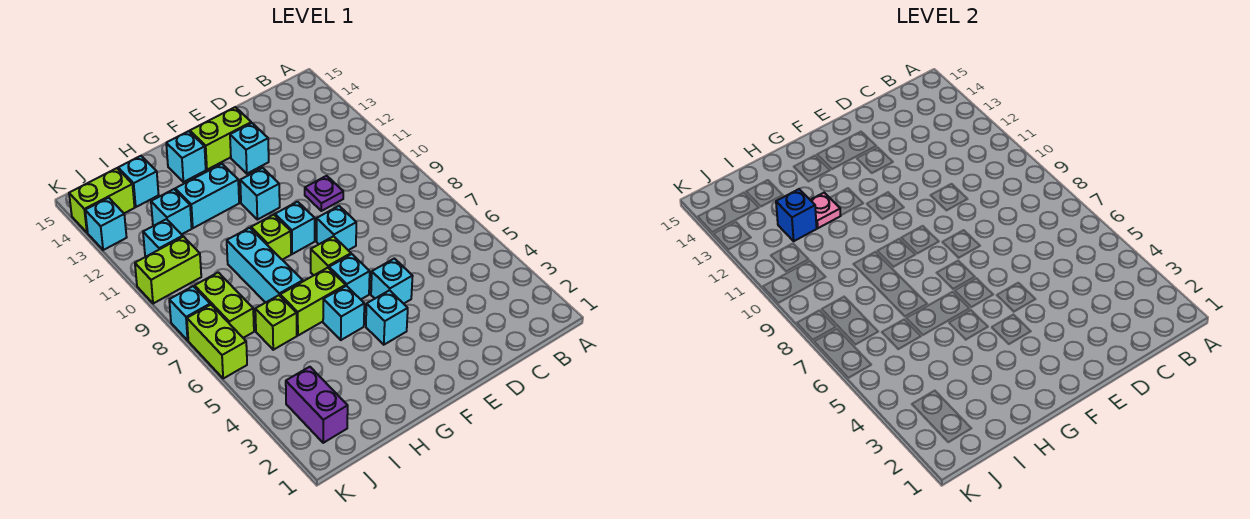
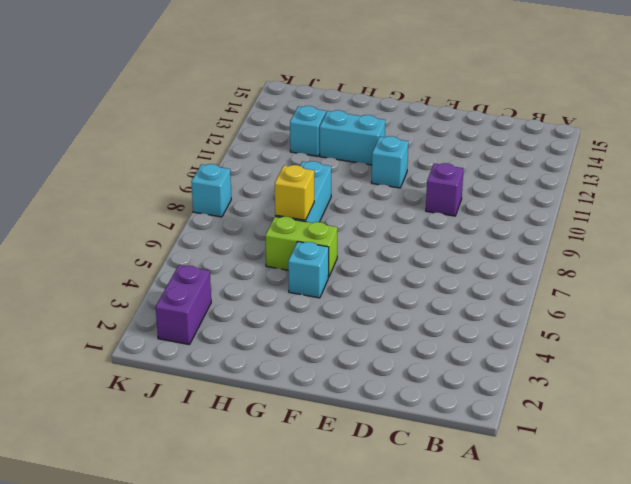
purple brick D10 level 1 -> purple plate D10 level 1
yellow brick H7 level 2 -> none
none -> cyan brick E5 level 1
none -> cyan brick E8 level 1
none -> cyan brick E13 level 1

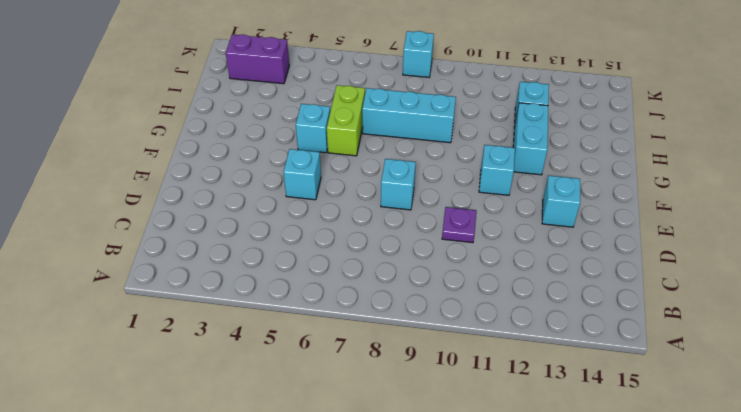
none -> lime brick E14:F14 level 1
none -> cyan brick F4 level 1
none -> cyan brick F6 level 1

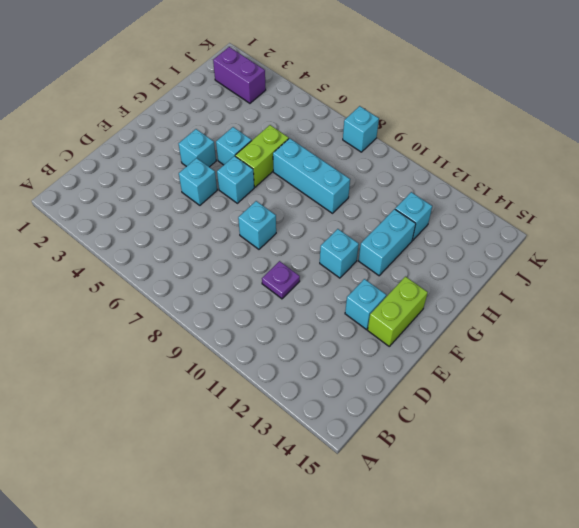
none -> lime brick F7 level 1
none -> cyan brick F9 level 1
none -> lime brick G9 level 1

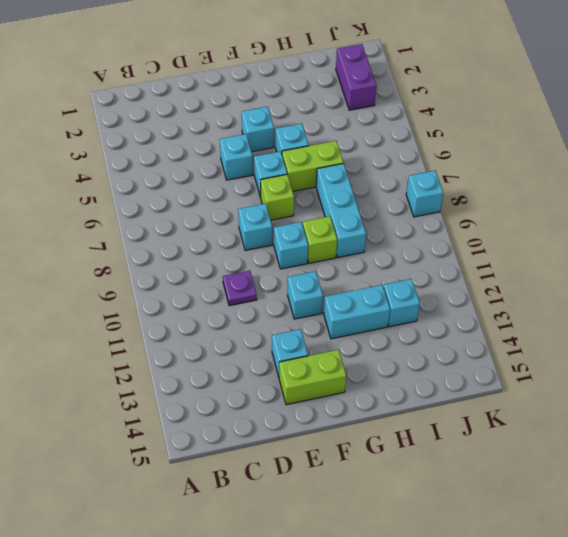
none -> cyan brick G14 level 1
none -> lime brick I6 level 1
none -> cyan brick I14 level 1

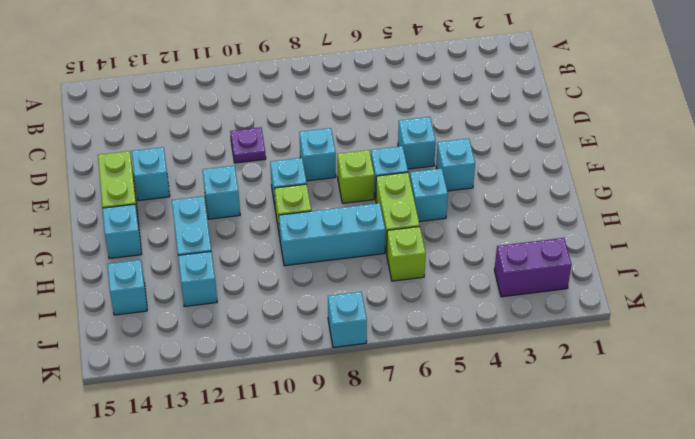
none -> lime brick J7:J8 level 1
none -> lime brick J10:K10 level 1
none -> cyan brick J11 level 1

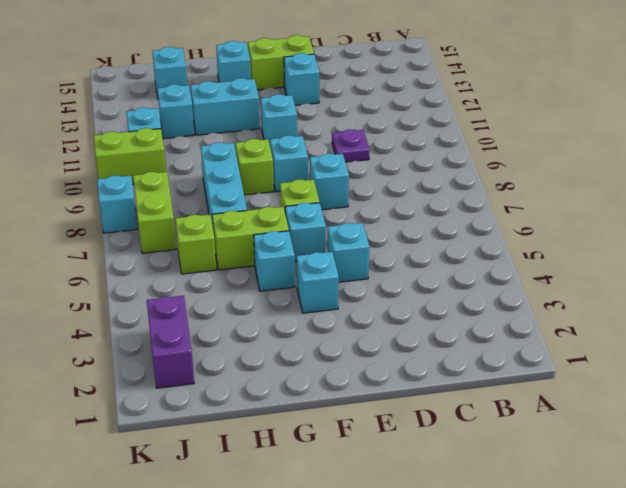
none -> lime brick J14:K14 level 1
none -> lime brick K6:K7 level 1
none -> cyan brick K13 level 1

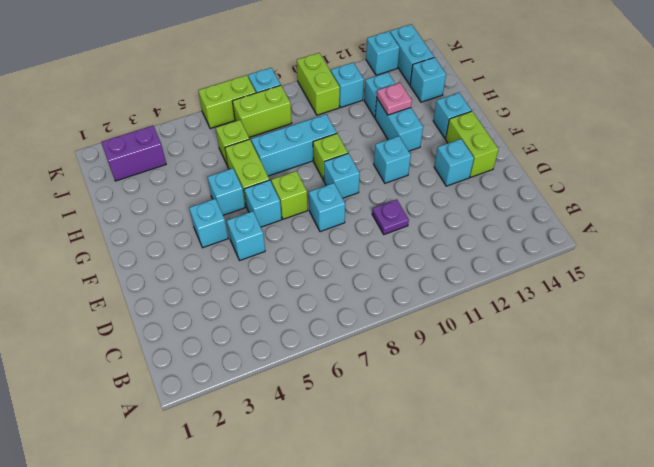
cyan brick J14:K14 level 1 -> lime brick J14:K14 level 1
none -> blue brick I12 level 2

